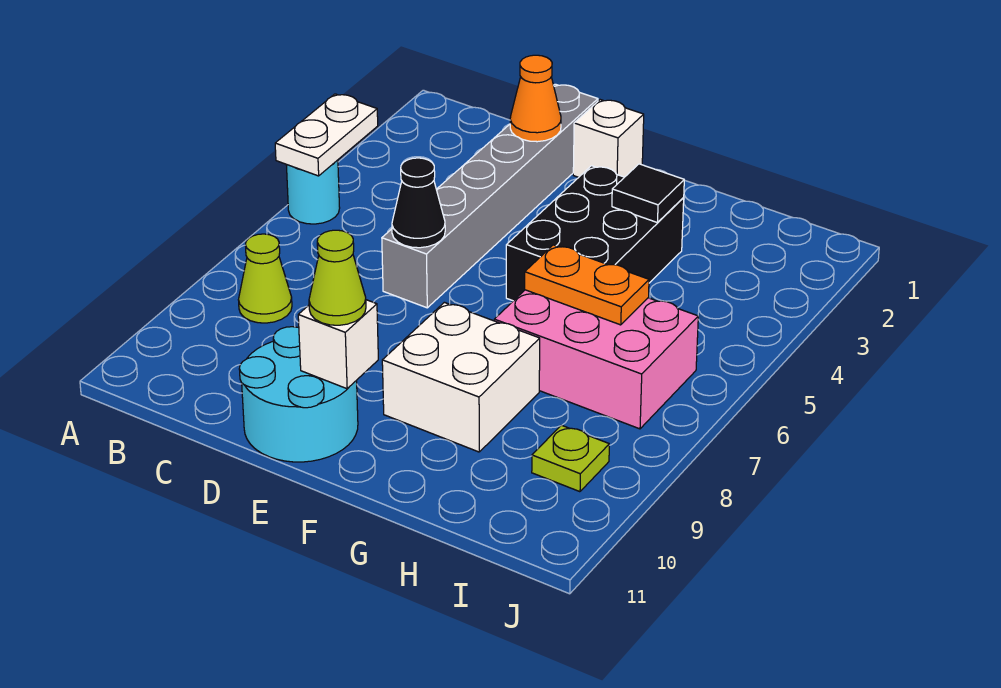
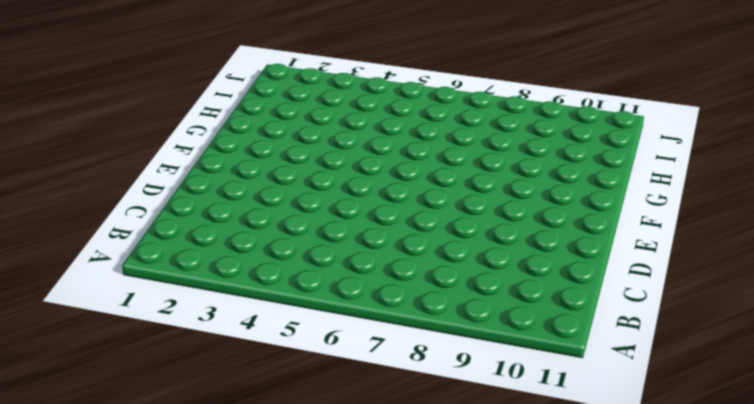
none -> cyan round brick A5 level 1
none -> lime cone B8 level 1
none -> grey brick D1:D6 level 1

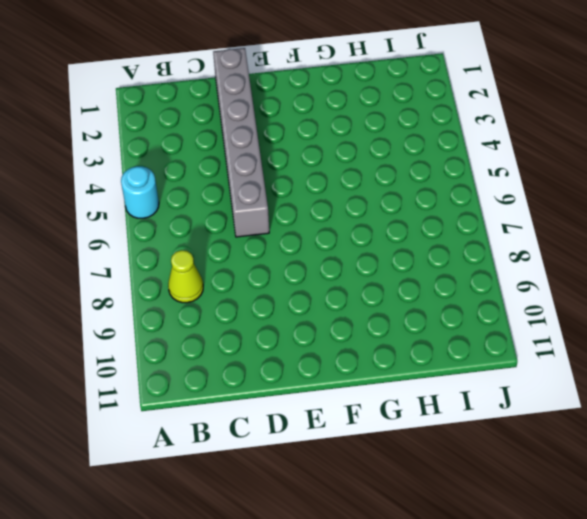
none -> cyan round brick D10:E11 level 1
none -> white brick E1 level 1
none -> black brick F3:G5 level 1

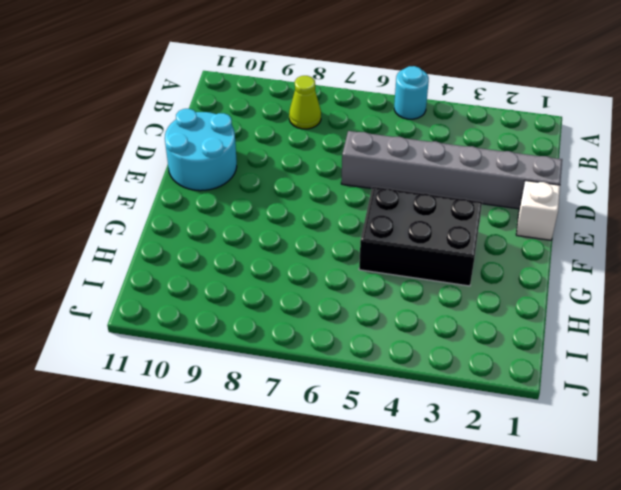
none -> white brick F8:G9 level 1
none -> pink brick G6:I7 level 1
none -> lime plate I9 level 1

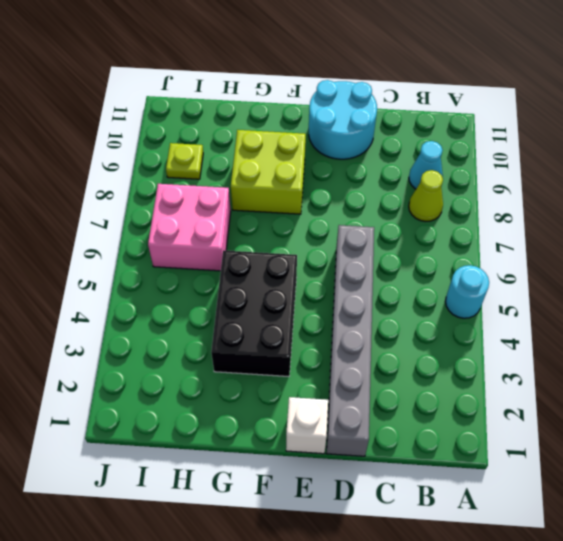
cyan cone B9 level 1 -> none
lime brick F8:G9 level 1 -> white brick F8:G9 level 1
pink brick H6:I7 level 1 -> pink brick G6:I7 level 1
none -> white plate A4:A5 level 2
none -> orange cone D2 level 2
none -> black cone D6 level 2

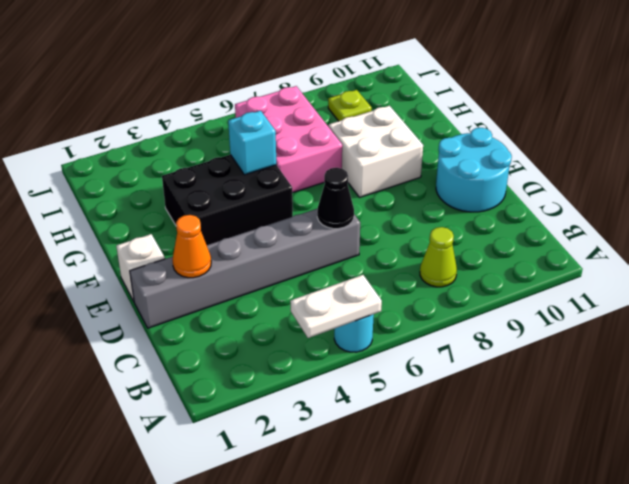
cyan brick G5 level 2 -> none
none -> white brick E10 level 2
none -> black tile G3 level 2
none -> orange plate G6:H6 level 2

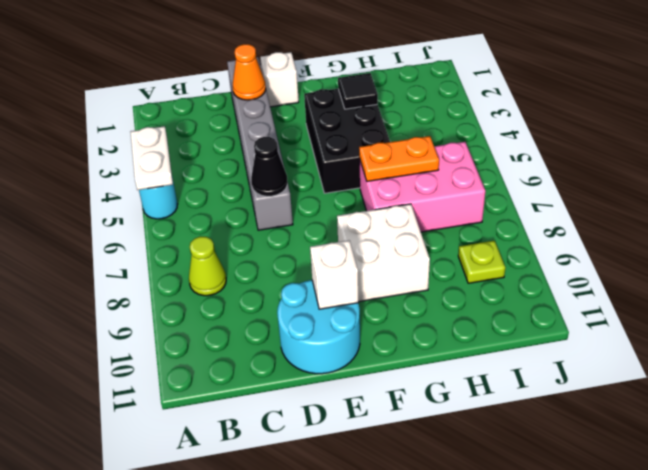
none -> lime cone E10 level 3

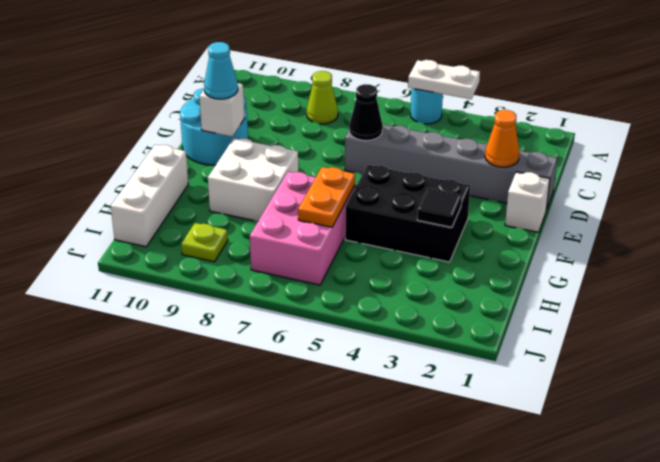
cyan cone E10 level 3 -> lime cone E10 level 3
white brick G11:I11 level 1 -> none

